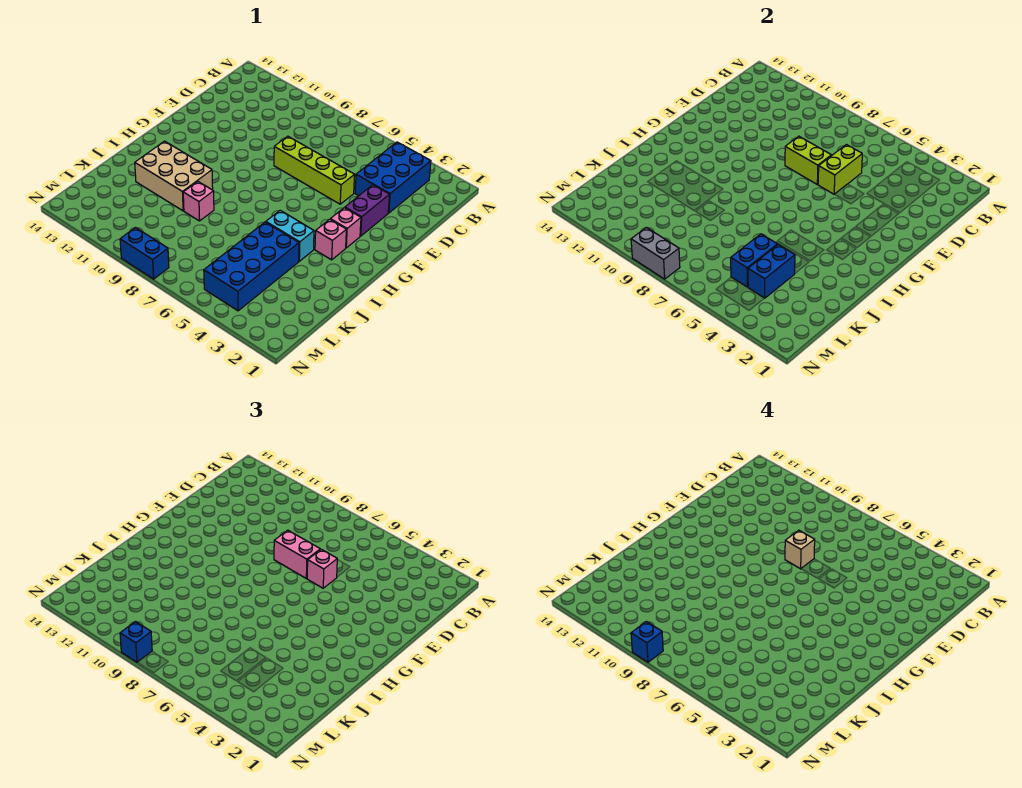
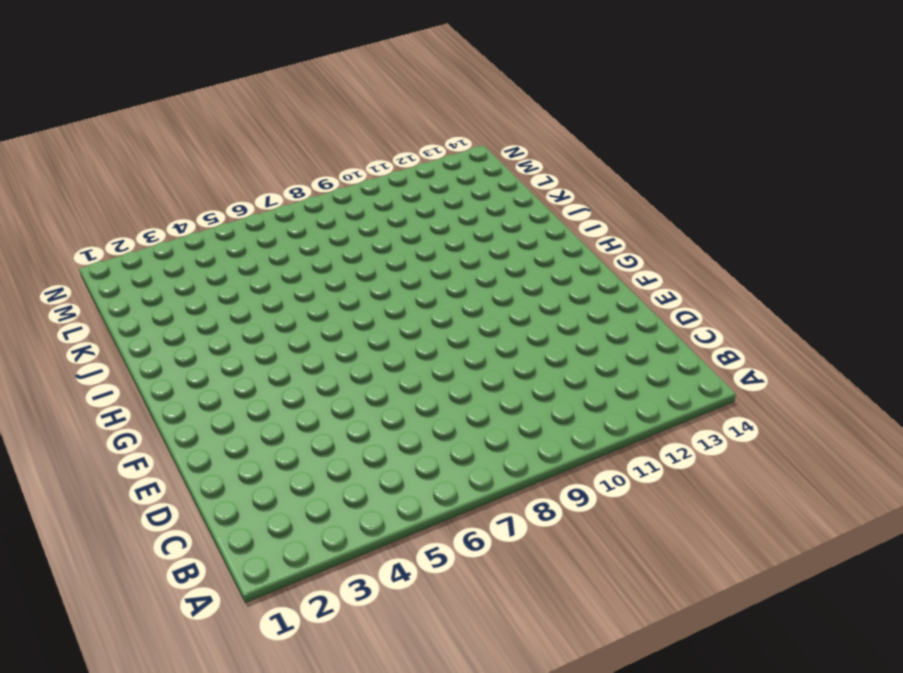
none -> blue brick B3:D4 level 1
none -> purple brick E3:F3 level 1
none -> lime brick E5:E8 level 1

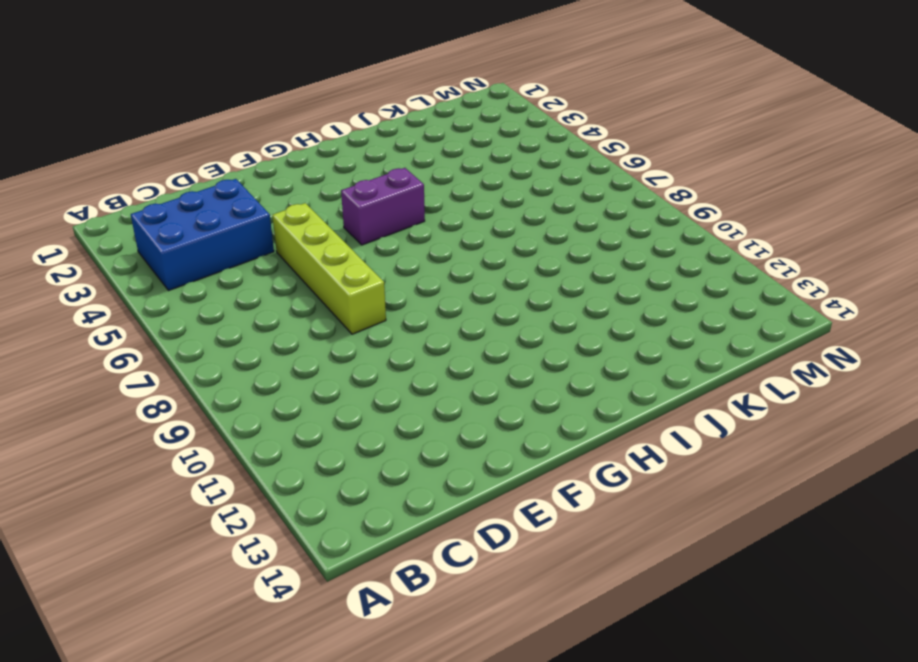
purple brick G5:H5 level 1 -> purple brick E3:F3 level 1
none -> pink brick G3 level 1
none -> pink brick H3 level 1
none -> cyan brick I4:I5 level 1

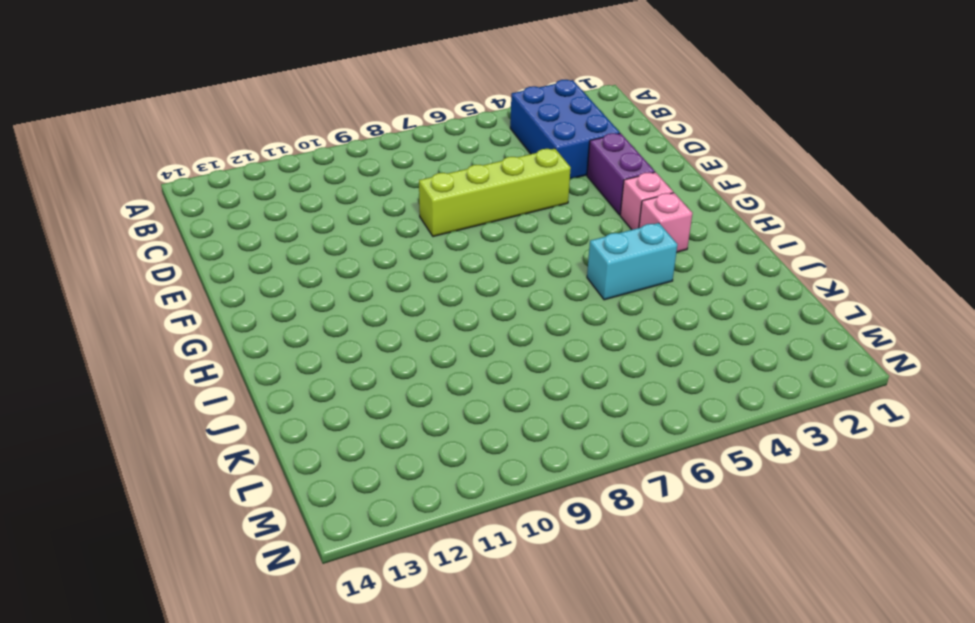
none -> tan brick I10:J12 level 1
none -> blue brick J4:M5 level 1
none -> pink brick J9 level 1

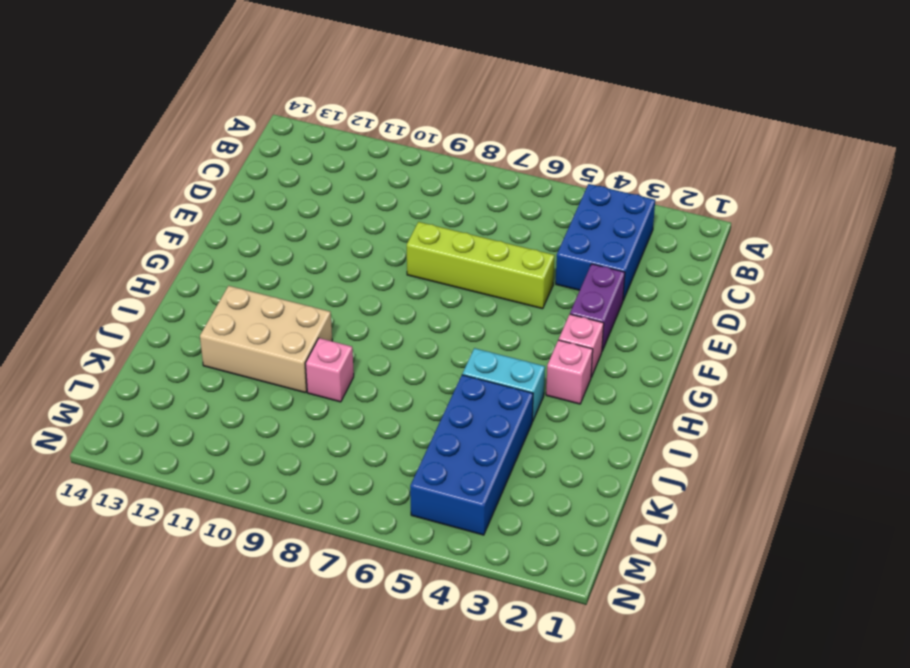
none -> blue brick N8:N9 level 1
none -> lime brick D6:E6 level 2
none -> lime brick E7:E8 level 2

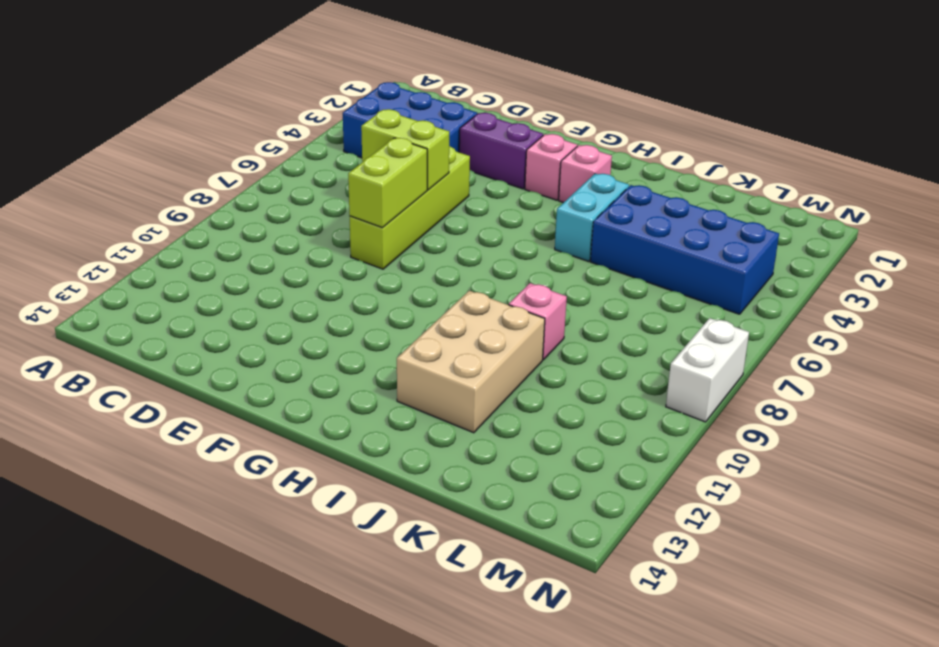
white brick N8:N9 level 1 -> blue brick N8:N9 level 1
none -> blue brick K4:L4 level 2
none -> blue brick K5:L5 level 2
none -> grey brick N8:N9 level 2

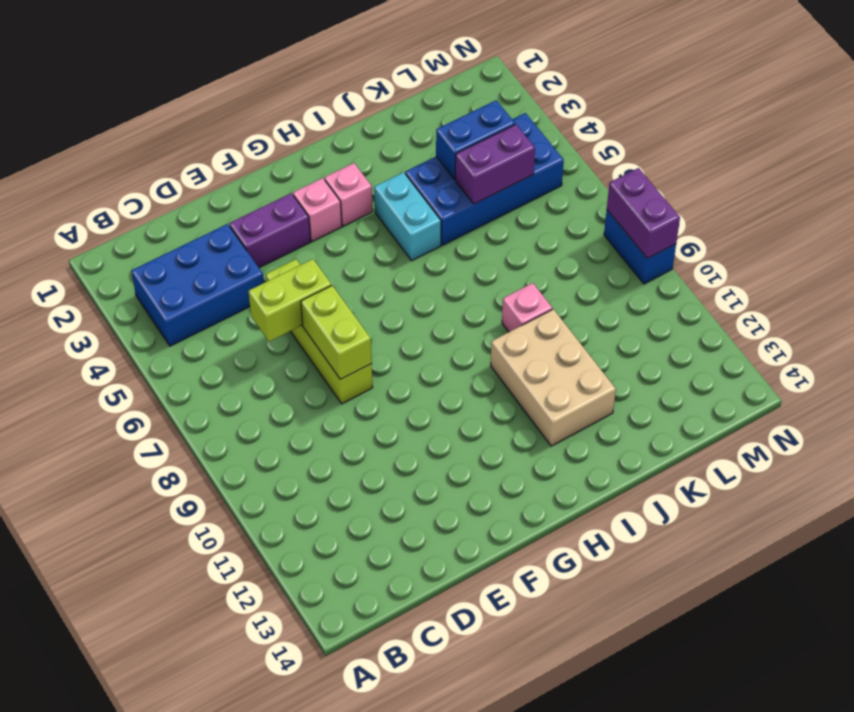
purple brick K5:L5 level 2 -> blue brick K5:L5 level 2
purple brick N8:N9 level 2 -> grey brick N8:N9 level 2
none -> pink brick E6 level 3
none -> pink brick E7:E8 level 3
none -> blue brick N9 level 3

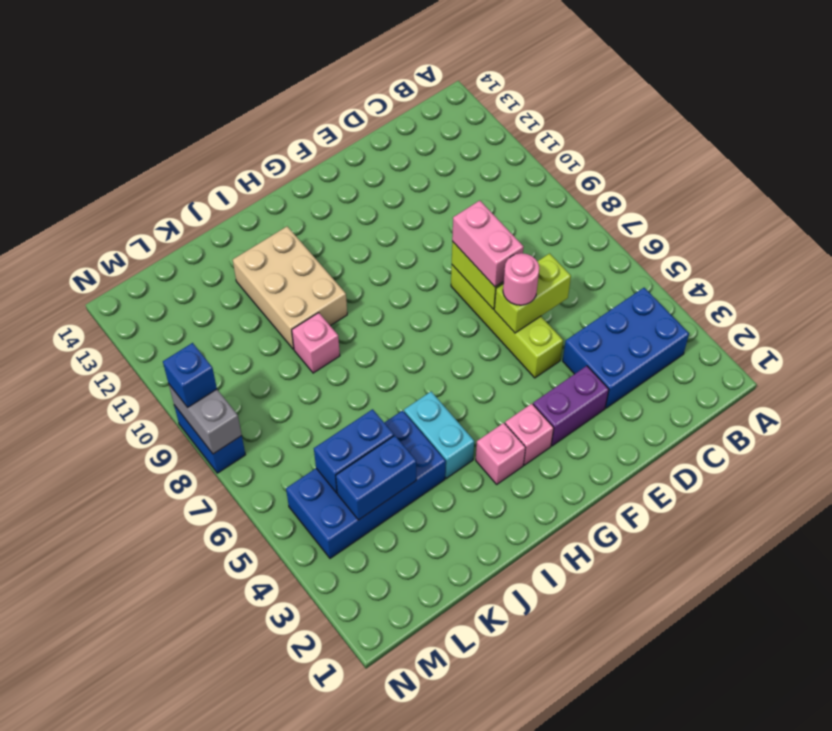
pink round brick E6 level 3 -> pink brick E6 level 3
none -> tan brick E8 level 4
none -> blue brick N9 level 4

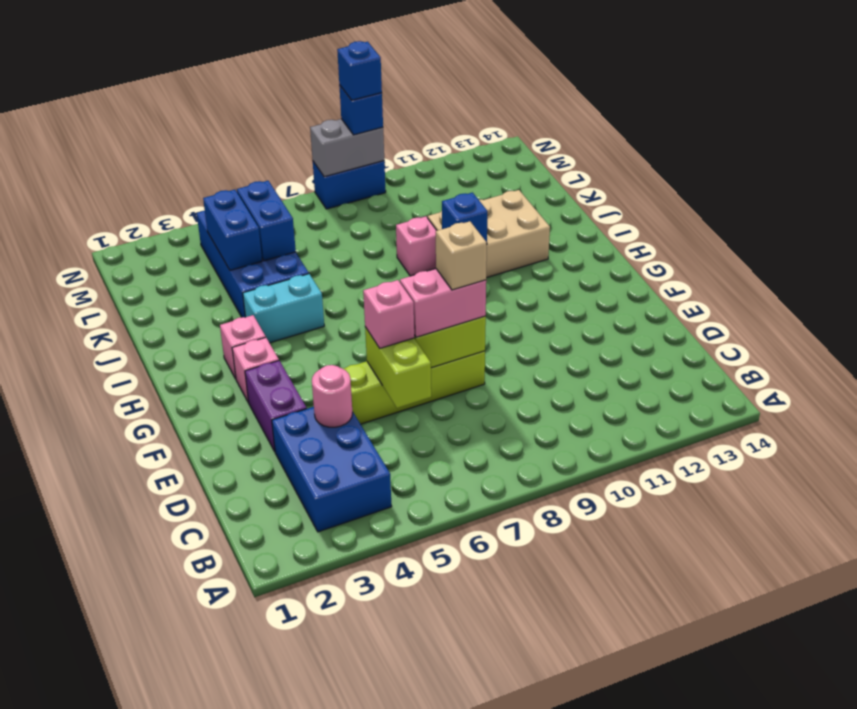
pink round brick D4 level 2 -> none
blue brick I10 level 2 -> none

